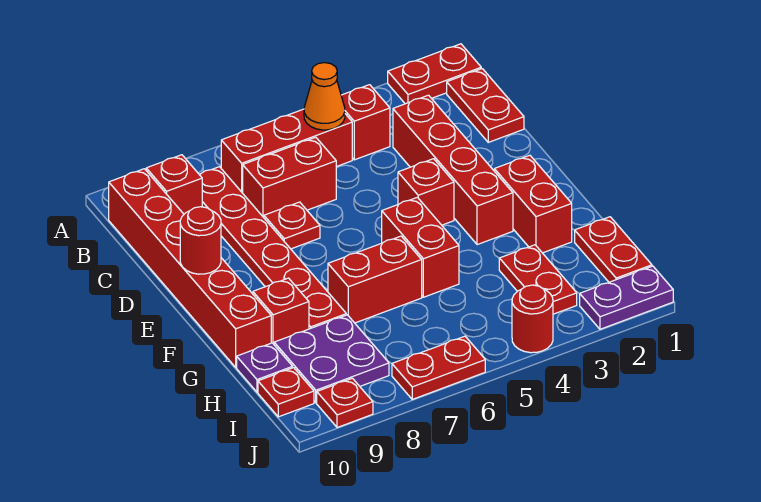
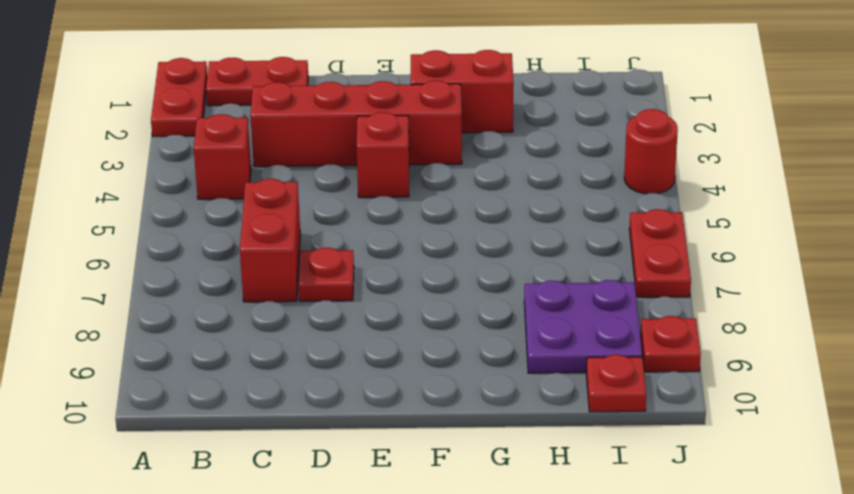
none -> red brick B5:B7 level 1
none -> red plate B8:G8 level 1
none -> red brick B9 level 1

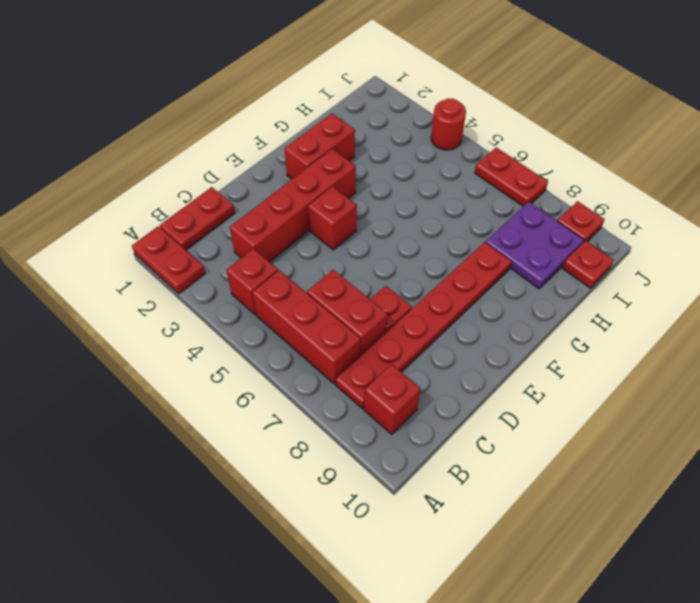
none -> red brick B10:G10 level 1
none -> red brick F5:G5 level 1
none -> red brick G6:G7 level 1

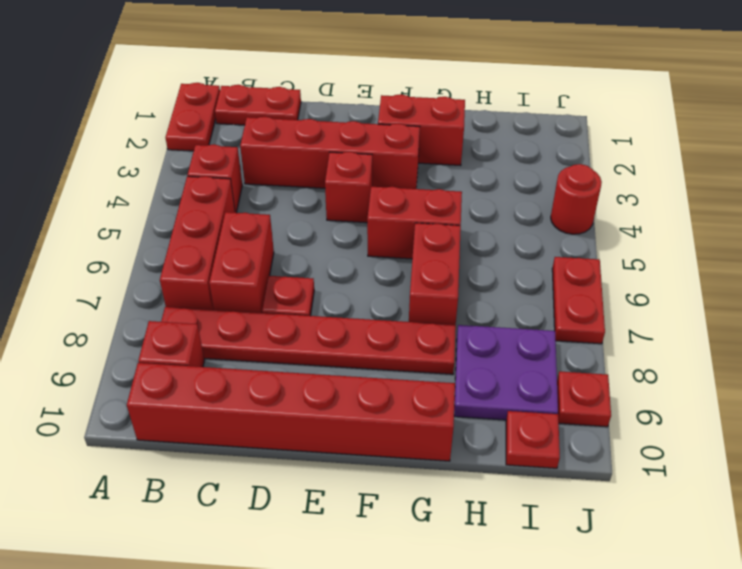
none -> red brick G9 level 1
none -> red plate H1:I1 level 1
none -> red plate H3:I3 level 1

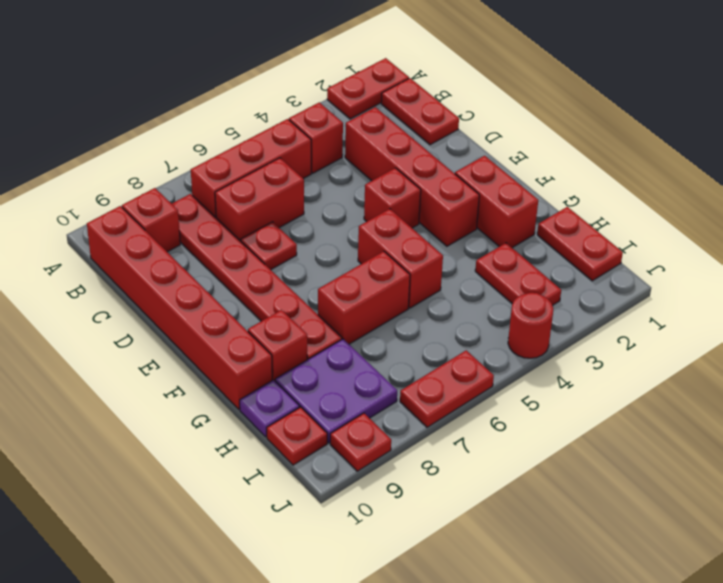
none -> purple plate J1:J2 level 1
none -> orange cone B5 level 2
none -> red round brick E10 level 2

